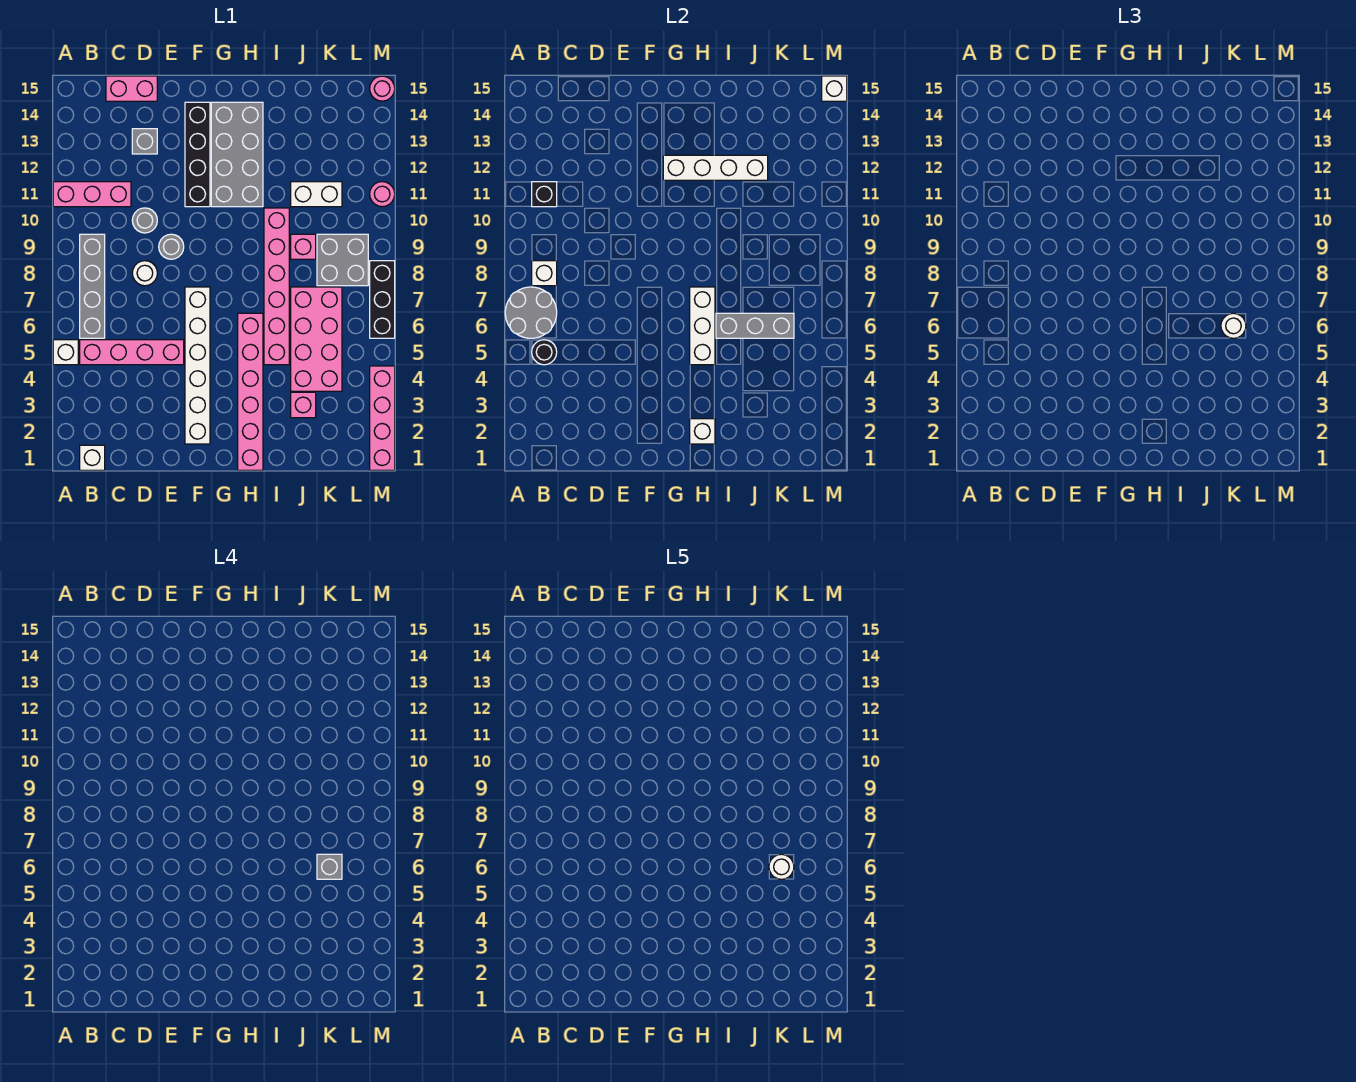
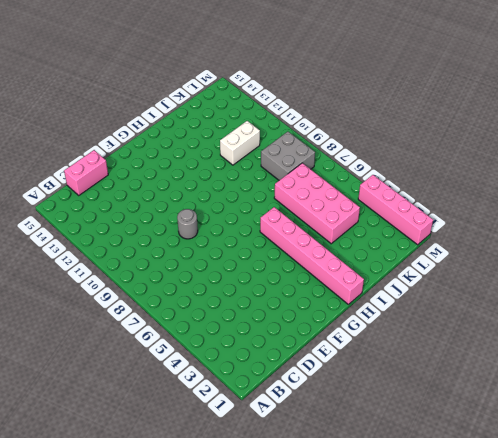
none -> white brick A5 level 1
none -> pink brick A11:C11 level 1
none -> white brick B1 level 1
none -> pink brick B5:E5 level 1

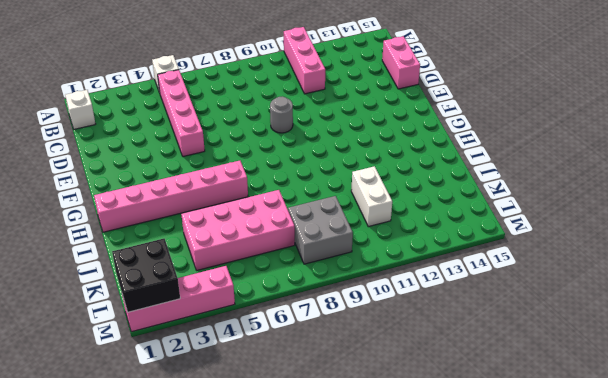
black brick L1:M2 level 2 -> none
none -> grey brick B6:B9 level 1
none -> white round brick D8 level 1
none -> grey round brick D10 level 1
none -> grey brick D13 level 1

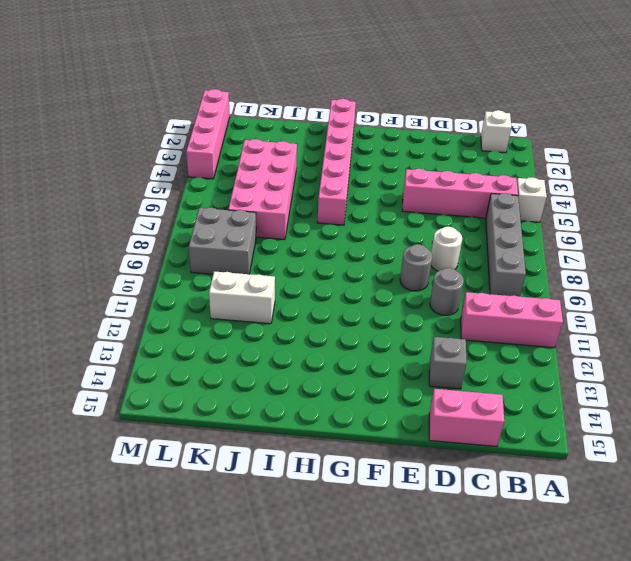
none -> white brick F2:F7 level 1
none -> black brick F11:F14 level 1
none -> grey brick G11:H14 level 1
none -> pink brick I5:I10 level 1

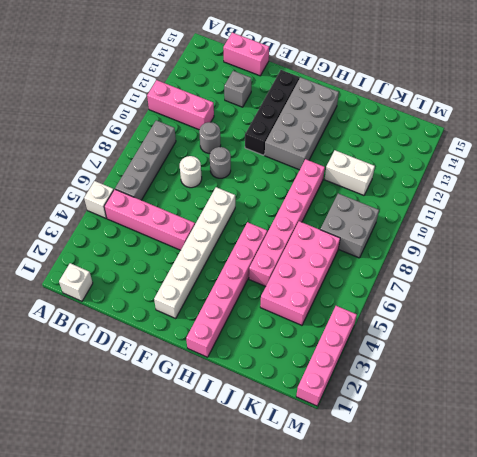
none -> pink brick J3 level 1
none -> pink brick J9 level 1
none -> black brick M6:M8 level 1
none -> pink round brick M11 level 1

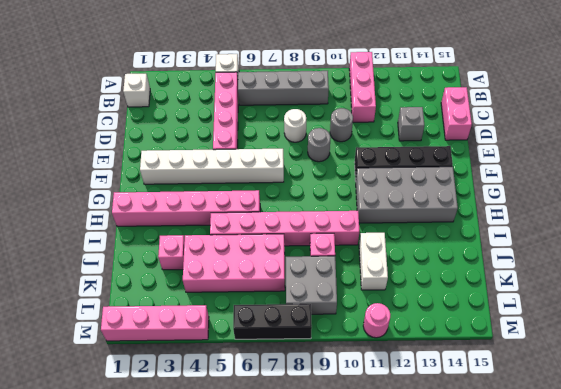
none -> pink round brick M15 level 1
none -> grey round brick A6:B7 level 2
none -> black round brick B5 level 2
none -> white brick B8 level 2

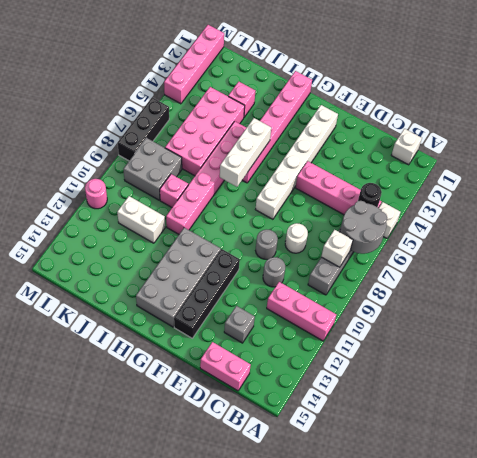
none -> pink round brick M15 level 1
none -> black brick B11 level 2
none -> white brick G12:J12 level 2
none -> white brick H2 level 2

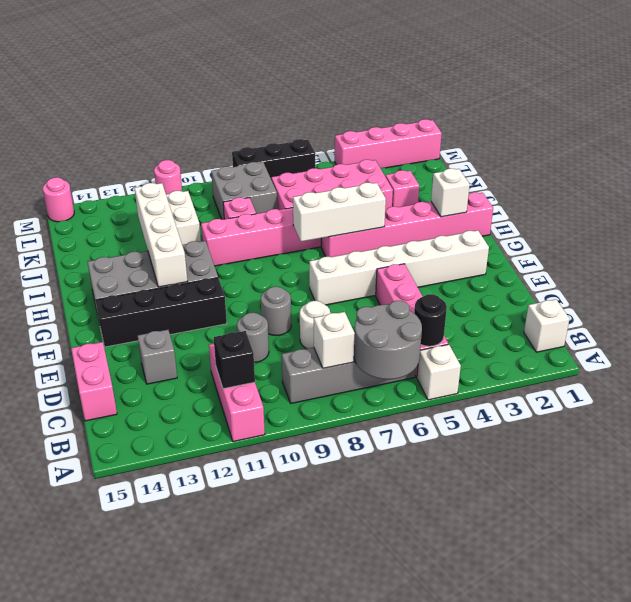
none -> grey brick I6:K6 level 2
none -> white brick M15 level 2
none -> white round brick K6 level 3
none -> grey brick K6 level 4

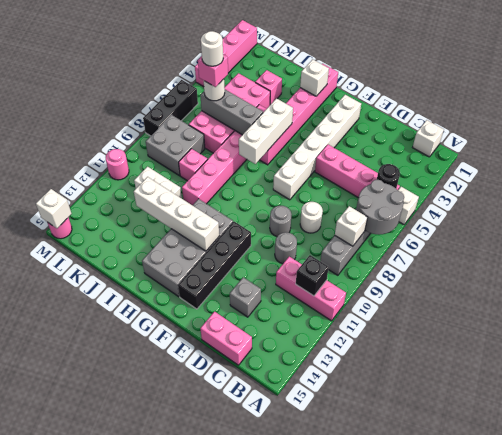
pink brick K6 level 4 -> grey brick K6 level 4

